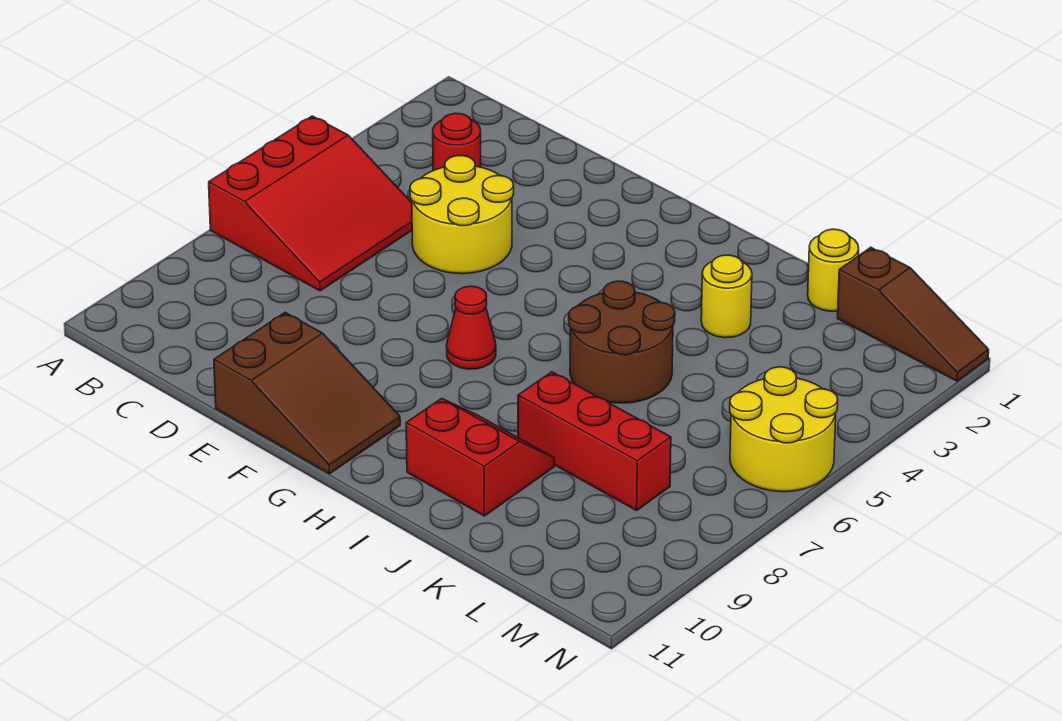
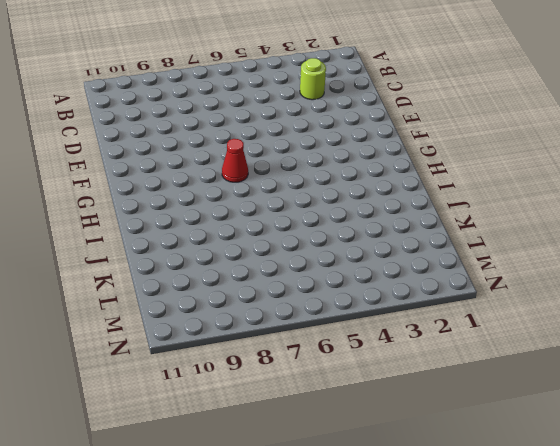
lime round brick C3 level 1 -> red round brick C3 level 1
none -> red slope A5:C7 level 1 top A
none -> yellow round brick D4:E5 level 1
none -> brown slope E10:G11 level 1 top E

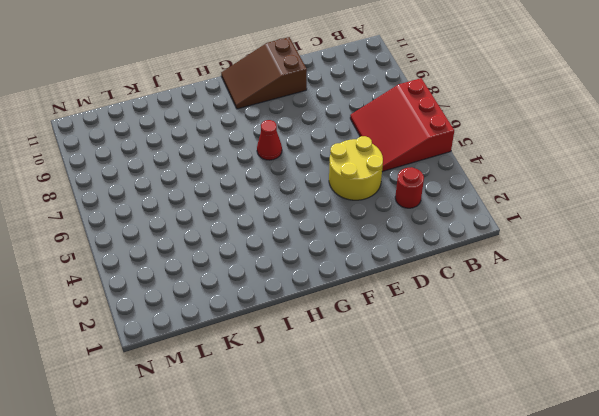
none -> brown round brick I5:J6 level 1
none -> red slope I9:J10 level 1 top 10
none -> yellow round brick J3 level 1

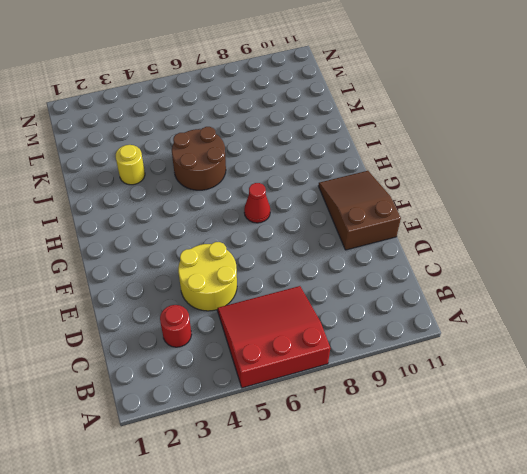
none -> red slope I9:J10 level 1 top 10
none -> red brick J8:L8 level 1
none -> yellow round brick K1 level 1

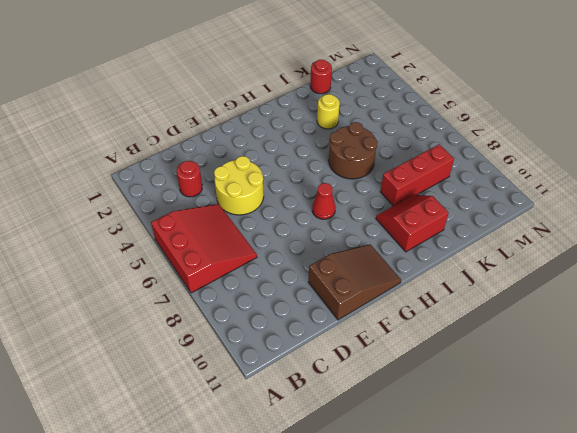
red round brick K1 level 1 -> yellow round brick K1 level 1
none -> brown slope L1:N1 level 1 top L
none -> yellow round brick M5:N6 level 1

